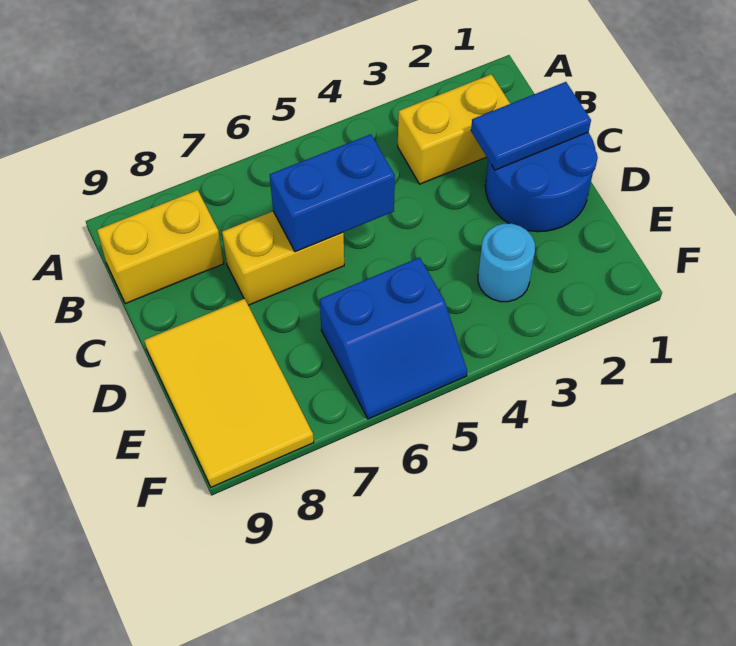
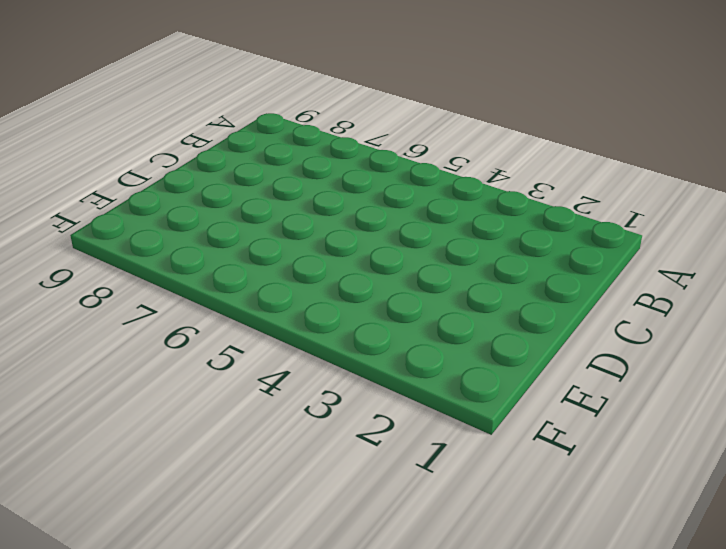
none -> yellow brick B2:B3 level 1
none -> yellow brick B8:B9 level 1

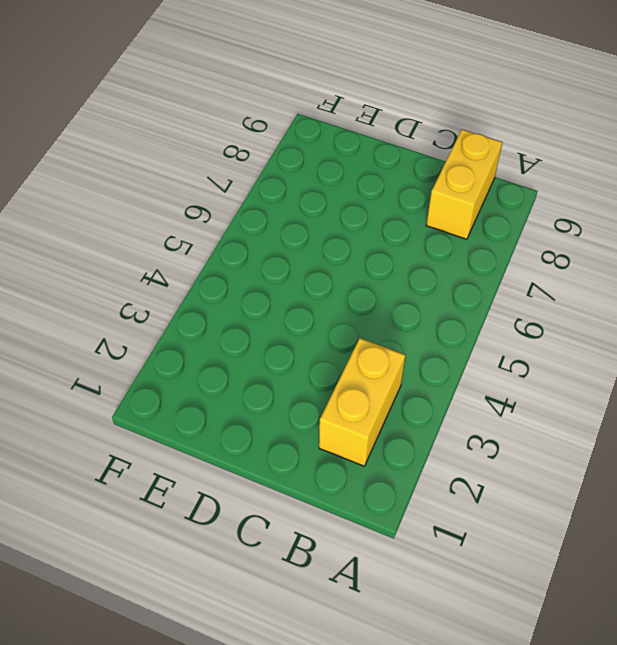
none -> blue round brick C1:D2 level 1
none -> yellow brick C6:C7 level 1

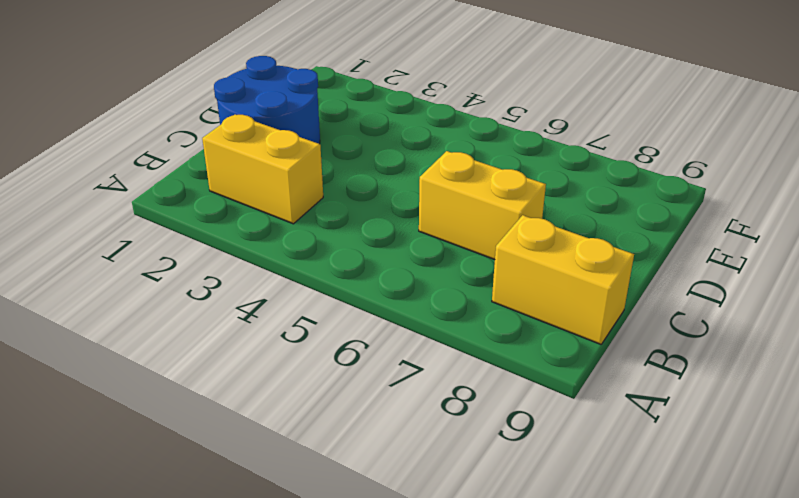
none -> yellow tile D8:F9 level 1
none -> cyan round brick E3 level 1

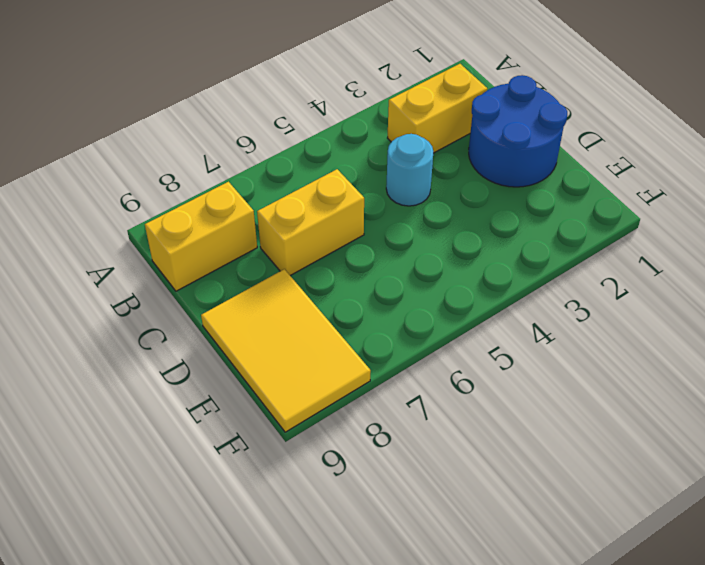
cyan round brick C4 level 1 -> cyan round brick E3 level 1
none -> blue slope E5:F6 level 1 top E
none -> blue tile C1:C2 level 2

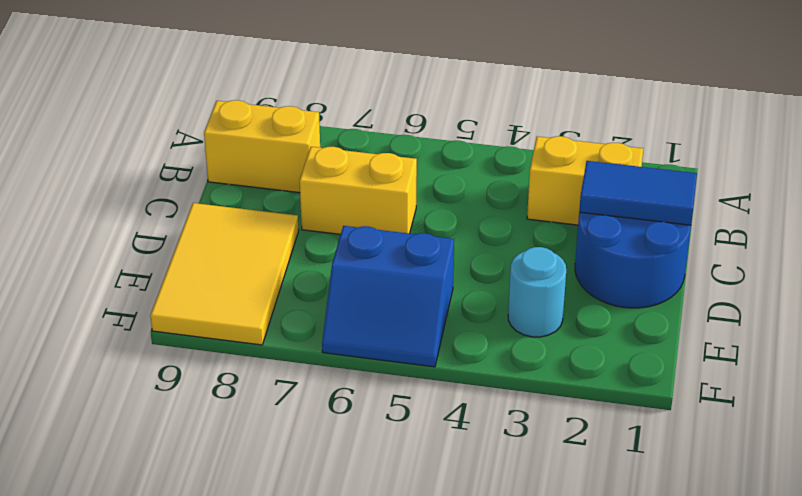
none -> blue brick C5:C6 level 2

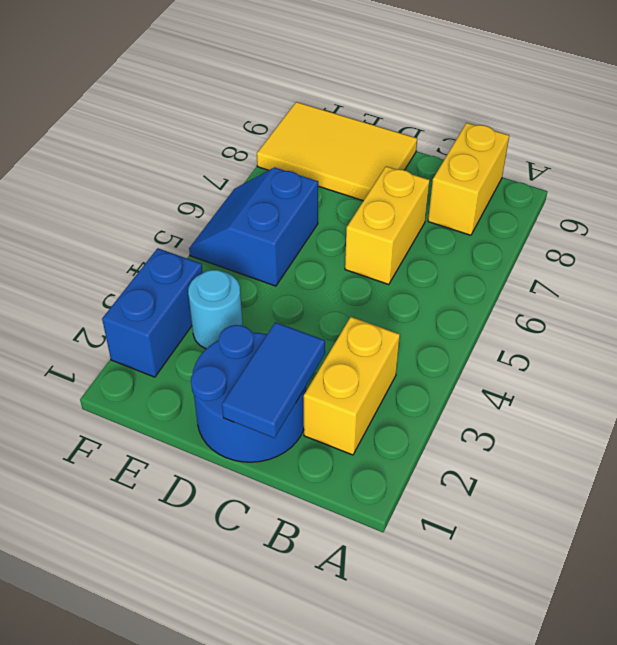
blue brick F2:F3 level 1 -> blue brick C5:C6 level 2

